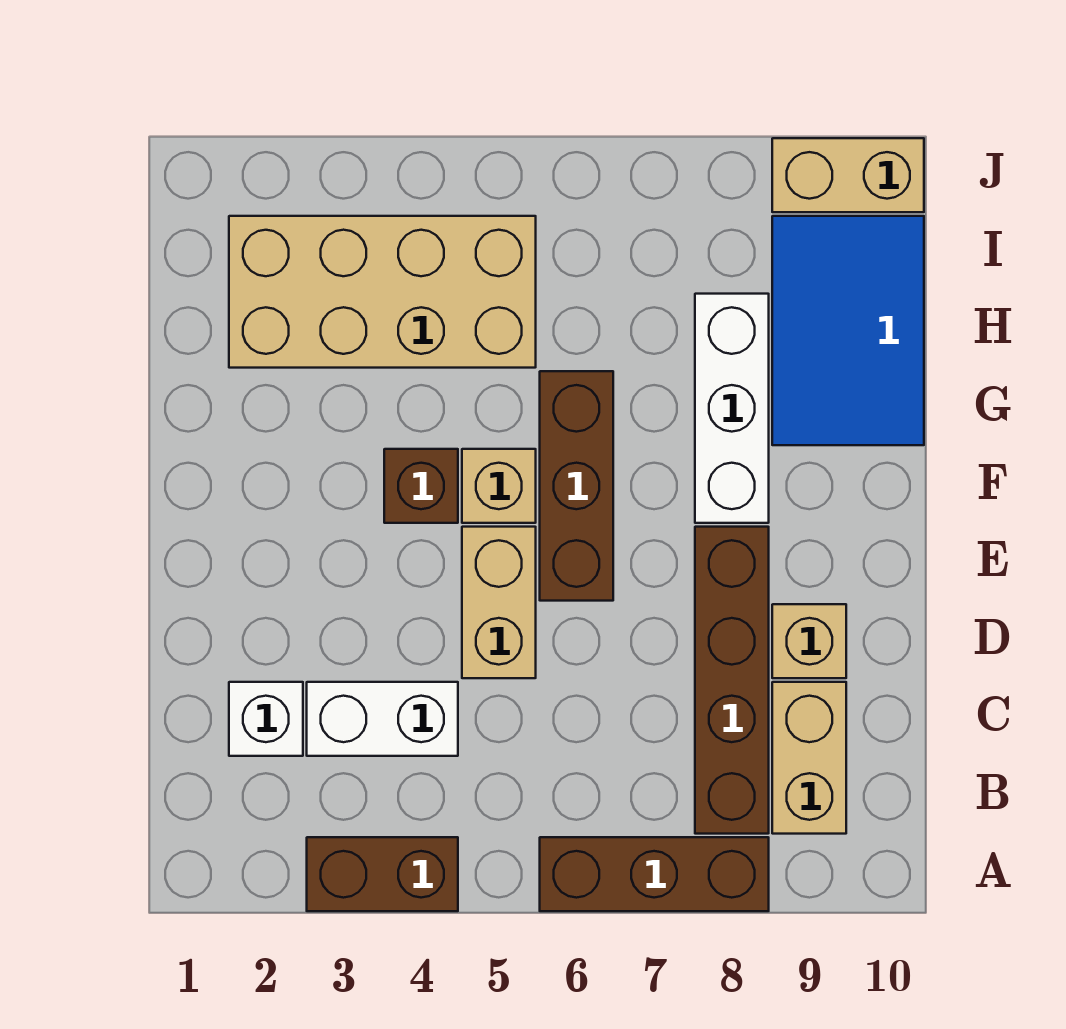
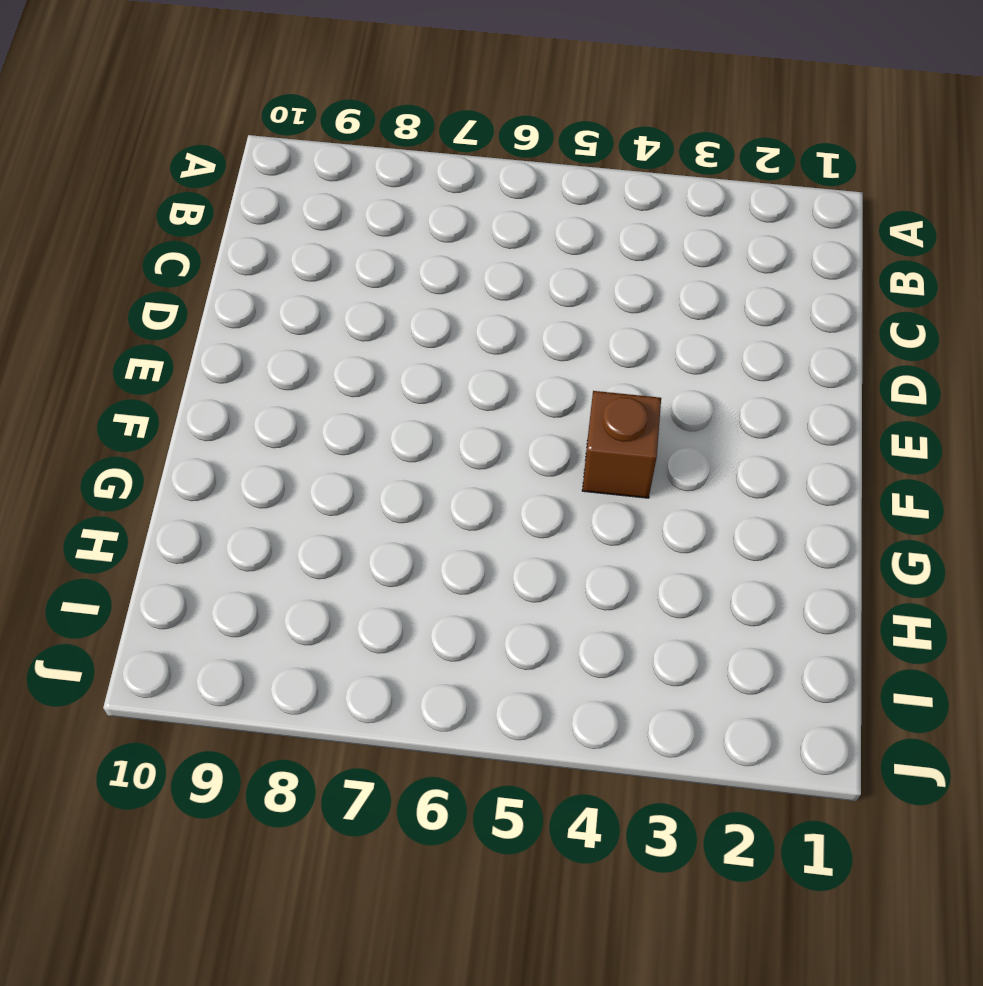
none -> brown brick A3:A4 level 1
none -> brown brick A6:A8 level 1
none -> brown brick B8:E8 level 1

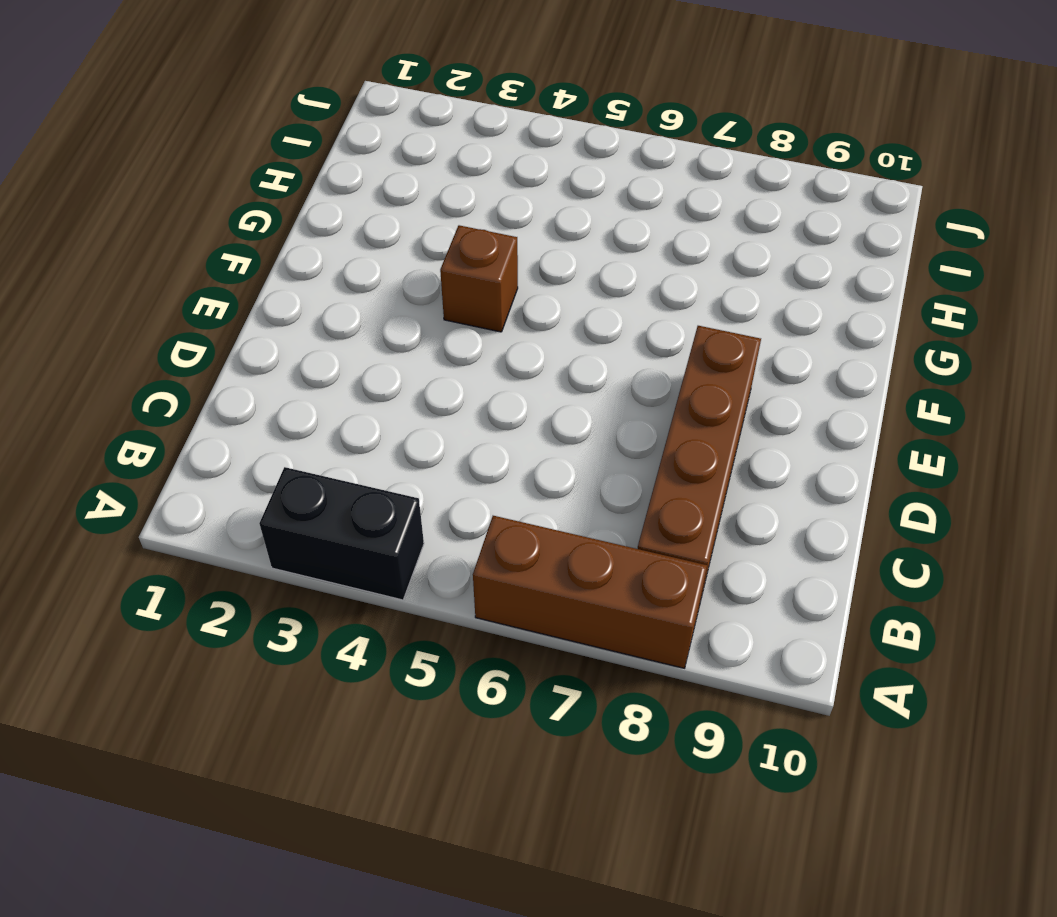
black brick A3:A4 level 1 -> brown brick A3:A4 level 1
none -> tan brick B9:C9 level 1
none -> white brick C2 level 1
none -> white brick C3:C4 level 1

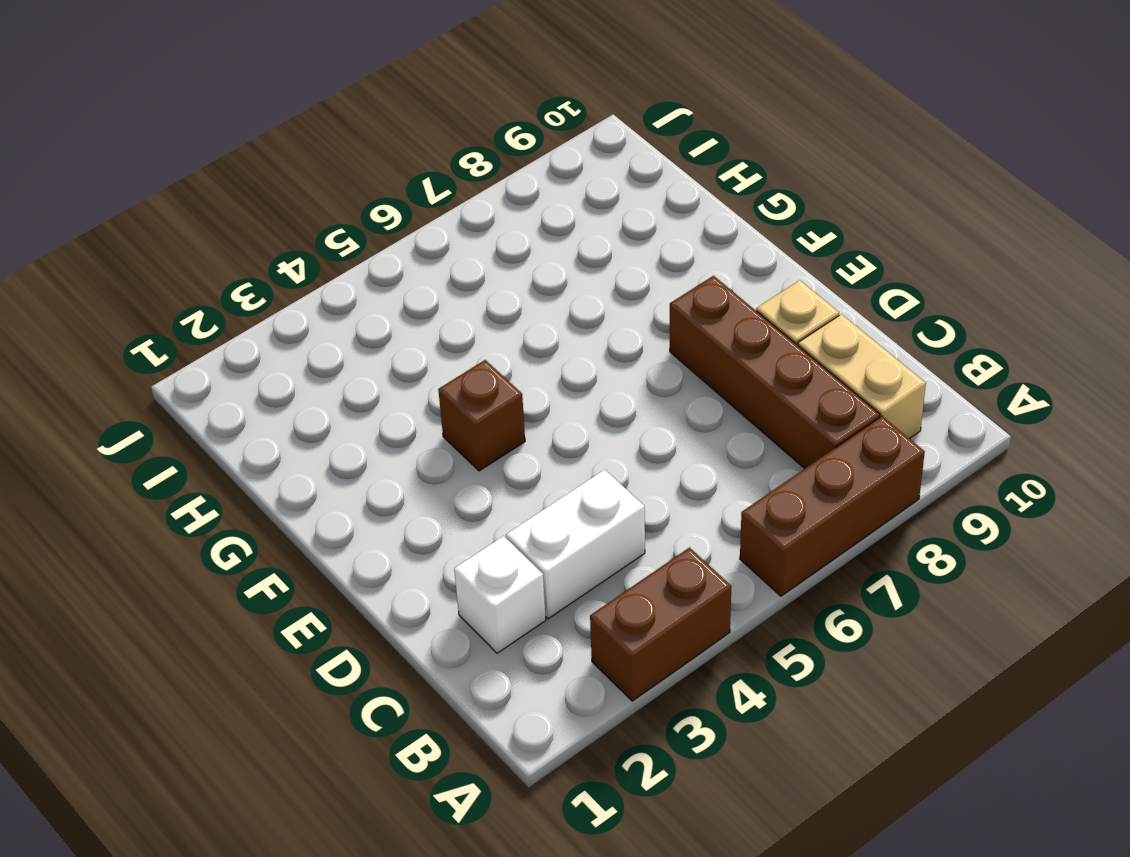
none -> tan brick D5:E5 level 1
none -> brown brick E6:G6 level 1
none -> tan brick F5 level 1

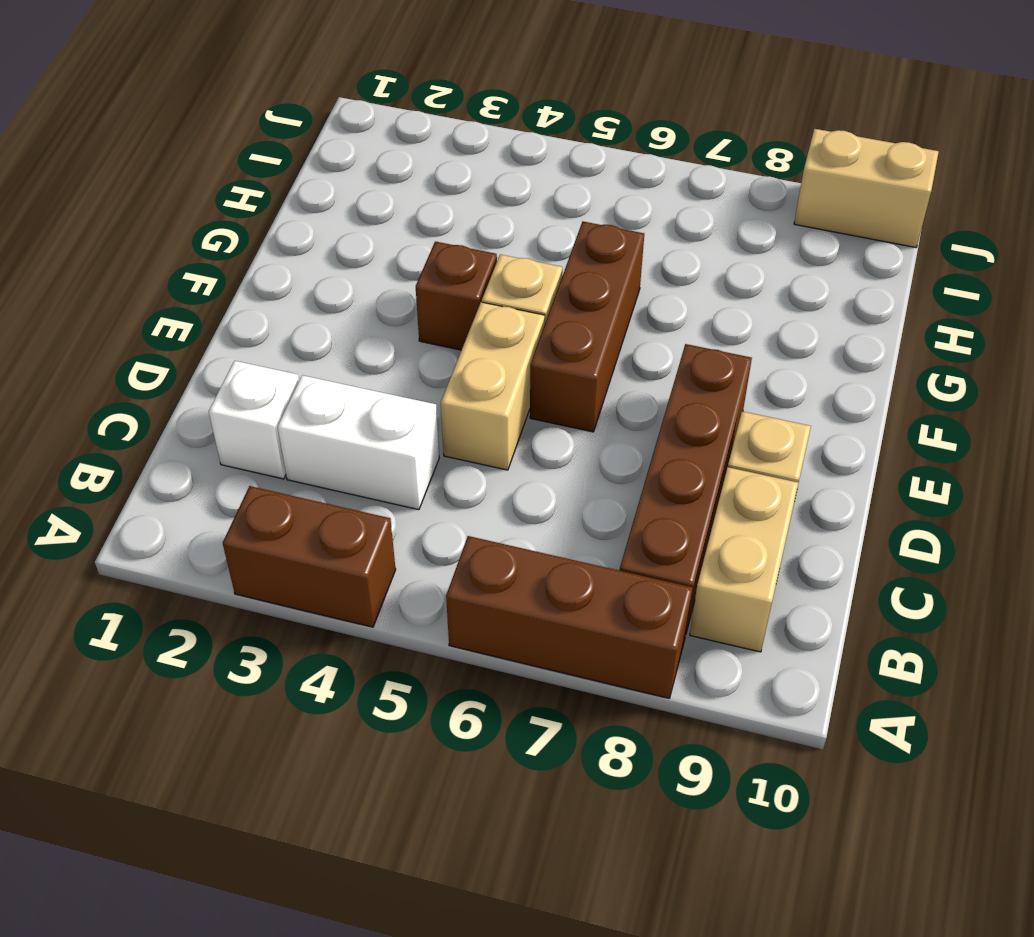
none -> white brick F8:H8 level 1
none -> blue tile G9:I10 level 1
none -> tan brick H2:I5 level 1

